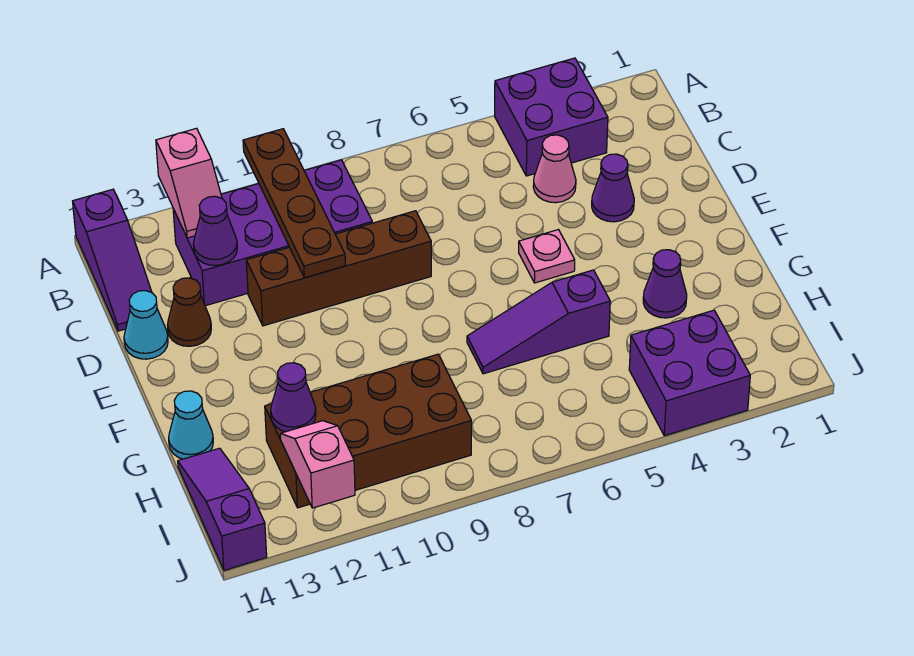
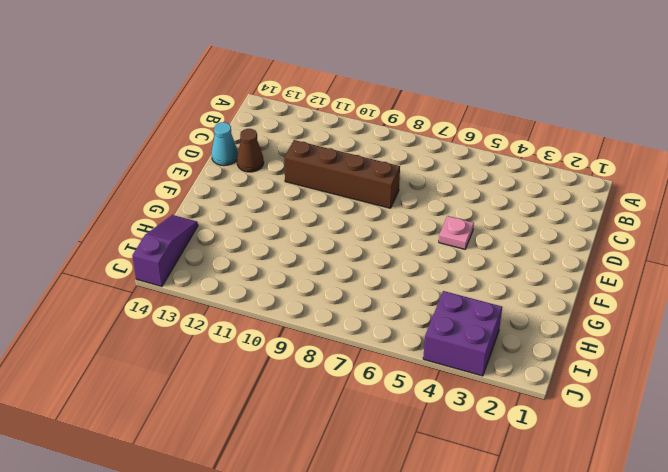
none -> purple brick A3:B4 level 1
none -> purple slope A14:C14 level 1 top A
none -> purple brick B9:C12 level 1

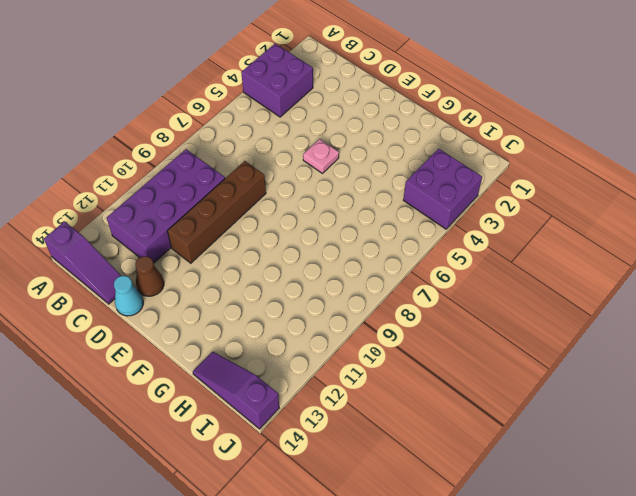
none -> pink cone C4 level 1
none -> purple cone D3 level 1
none -> purple cone G3 level 1

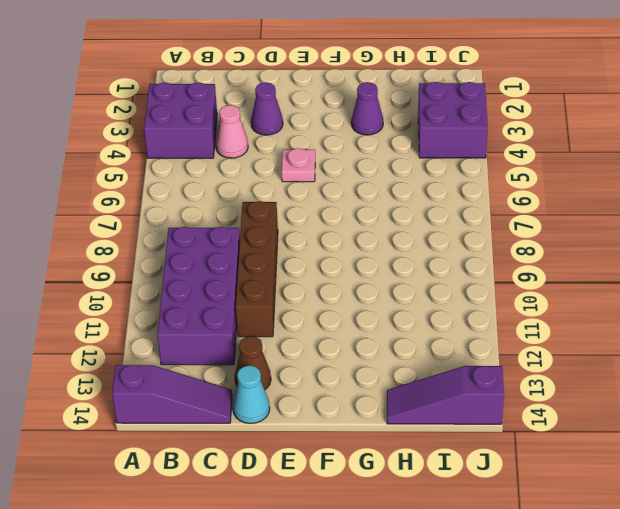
none -> purple slope G5:G7 level 1 top 5
none -> cyan cone G14 level 1
none -> brown brick H9:I12 level 1

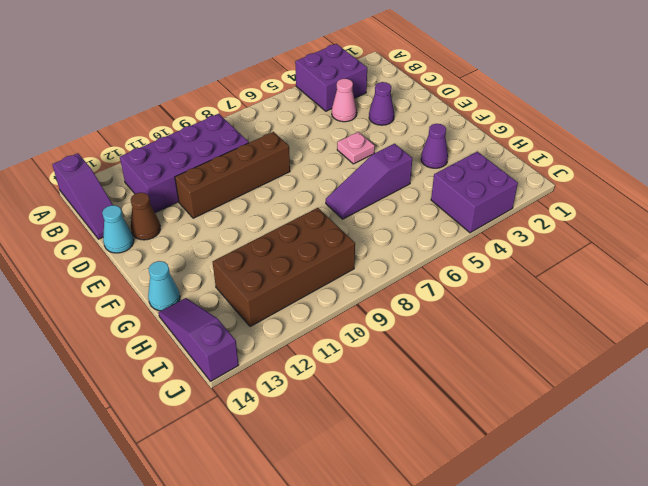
none -> brown plate A10:D10 level 2
none -> pink slope A12:B12 level 2 top A
none -> purple cone C12 level 2

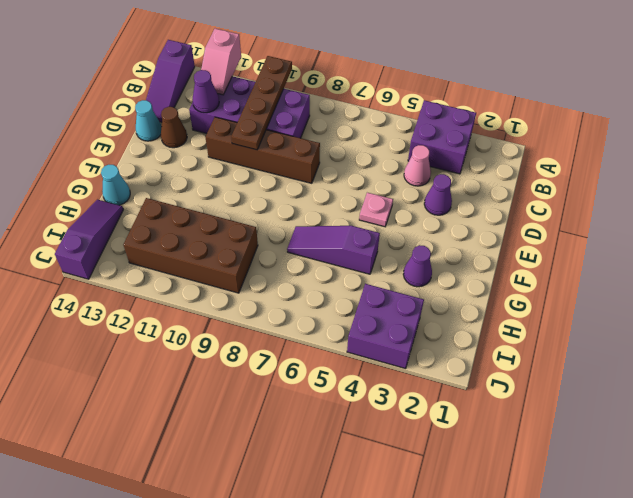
none -> purple cone H12 level 2
none -> pink slope I12:J12 level 2 top J

